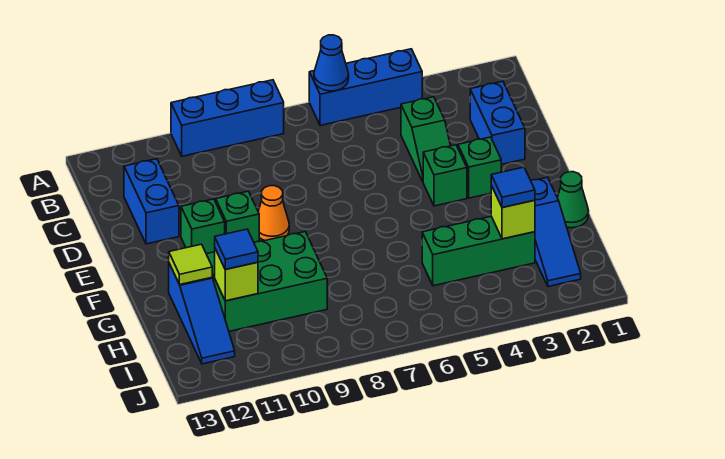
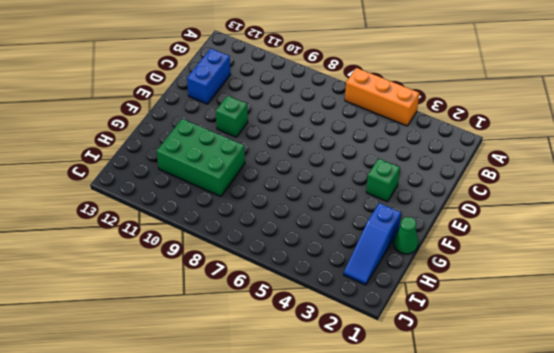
orange brick A4:A6 level 1 -> blue brick A4:A6 level 1
none -> blue brick A8:A10 level 1
none -> blue brick C2:D2 level 1
none -> green slope C4:D4 level 1 top C

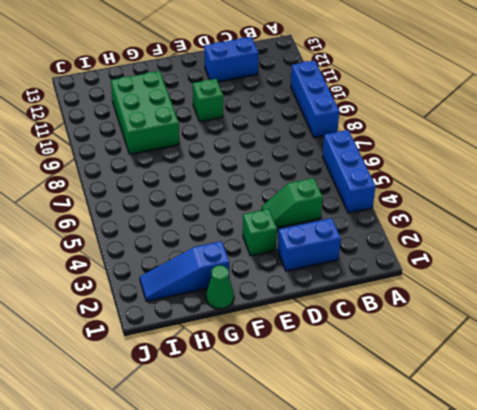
none -> green brick E4 level 1
none -> orange cone E9 level 1
none -> green brick E11 level 1

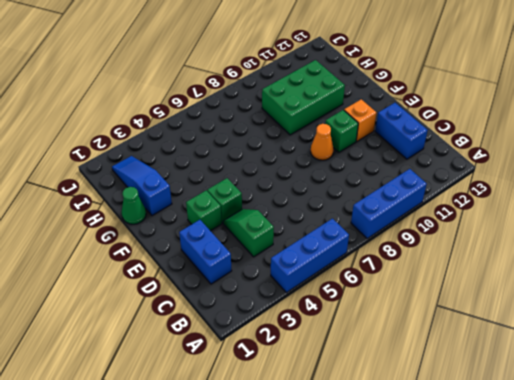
orange brick E11 level 1 -> green brick E11 level 1
none -> blue slope G12:I12 level 1 top G
none -> green brick H3:H5 level 1
none -> blue cone A6 level 2

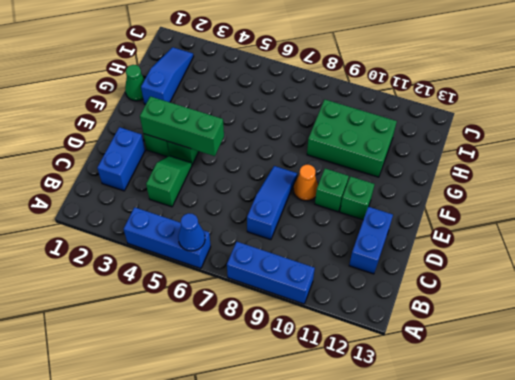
blue slope C8:E8 level 1 top C -> blue slope G12:I12 level 1 top G
green brick E3:E5 level 2 -> green brick H3:H5 level 1
none -> lime tile G12 level 2
none -> lime brick H3 level 2
none -> lime brick H11 level 2

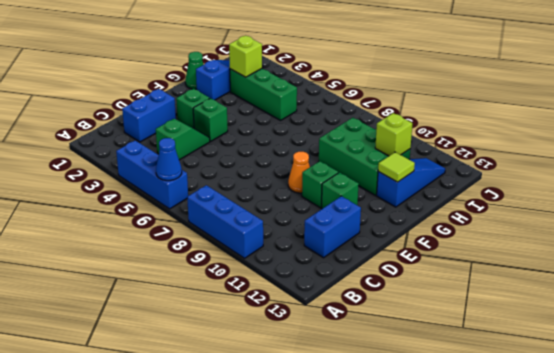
none -> blue tile H3 level 3
none -> blue tile H11 level 3

